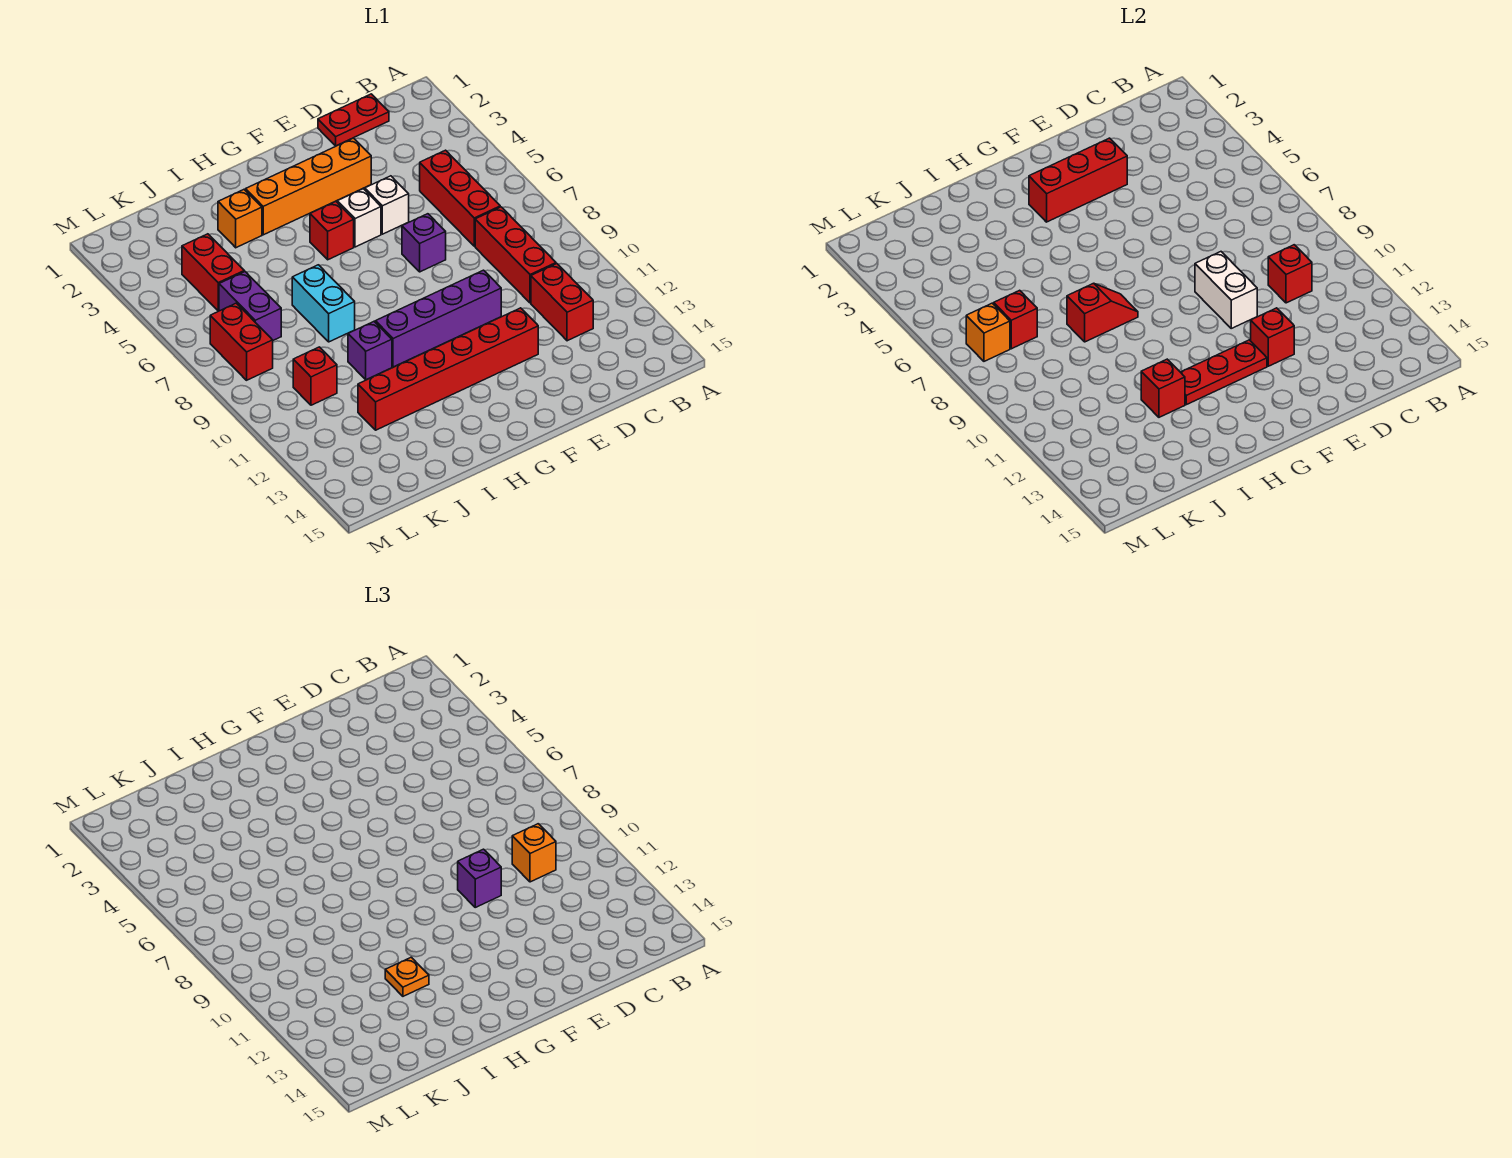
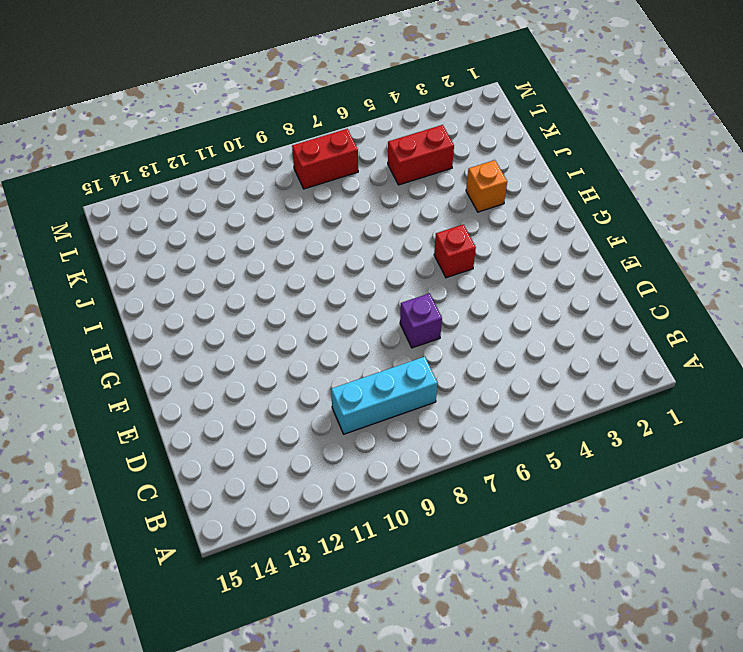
cyan brick C8:C10 level 1 -> red brick C8:C10 level 1
none -> red plate C1:D1 level 1
none -> red brick C5:C7 level 1
none -> red brick C11:C12 level 1
none -> orange brick E3:H3 level 1

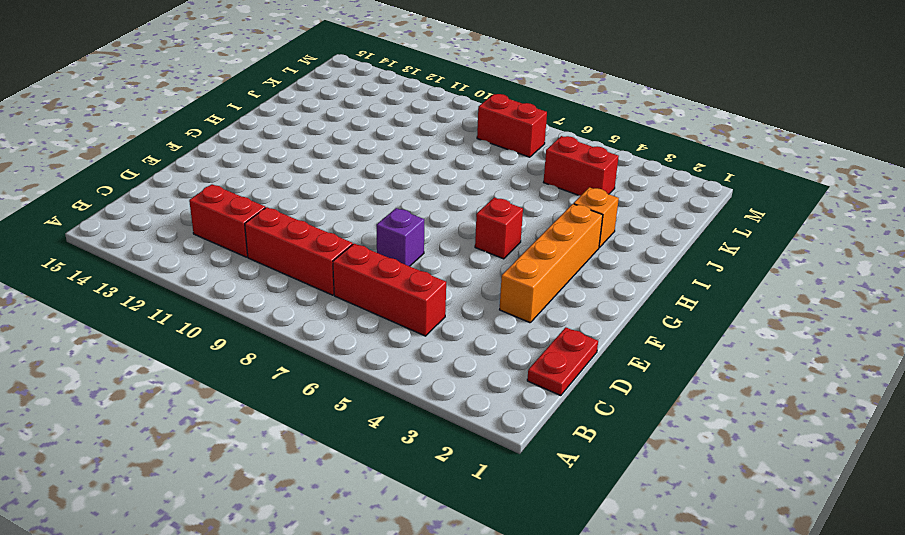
none -> white brick E5 level 1
none -> purple brick E10:H10 level 1
none -> red brick E12:J12 level 1
none -> white brick F5 level 1

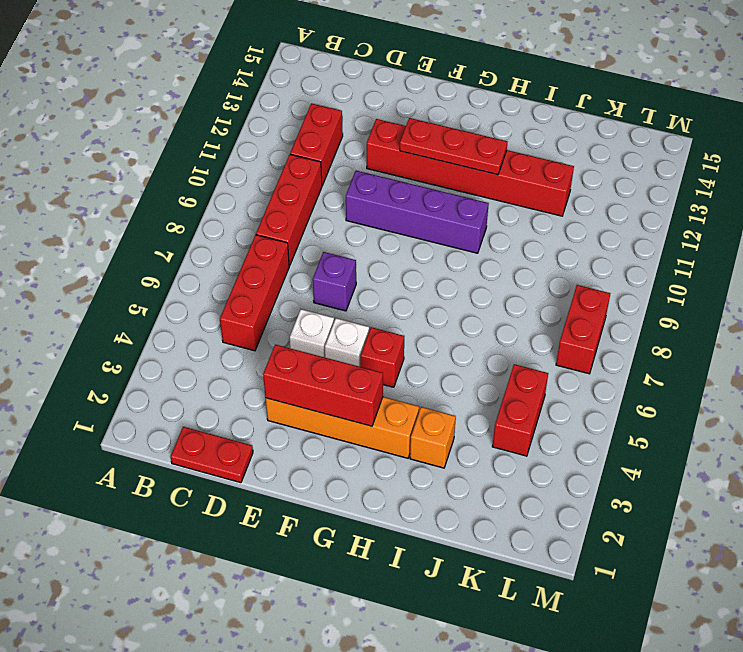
none -> cyan brick I7:I8 level 1
none -> purple brick I10 level 1
none -> purple brick K6:K7 level 1
none -> red brick K10 level 1

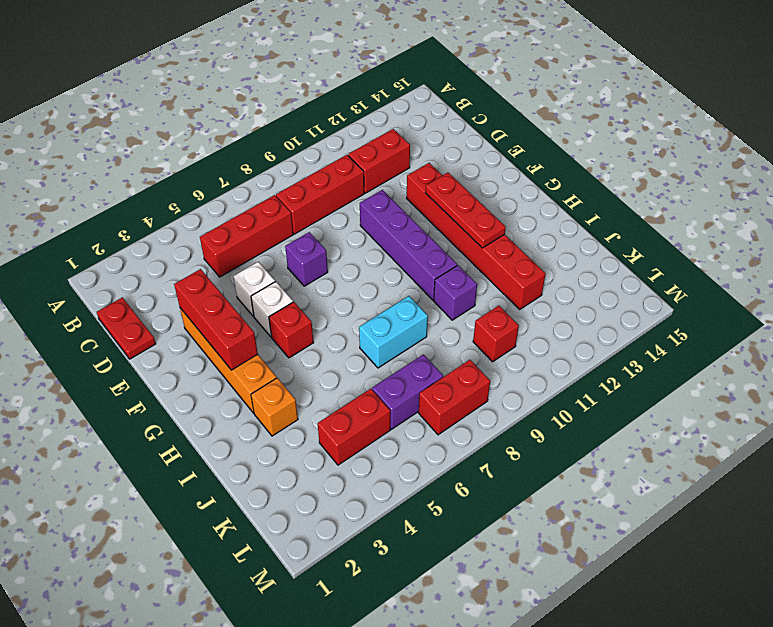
none -> red brick C10 level 2
none -> white brick E9:E10 level 2
none -> red brick E12 level 2
none -> red slope H8:I8 level 2 top I

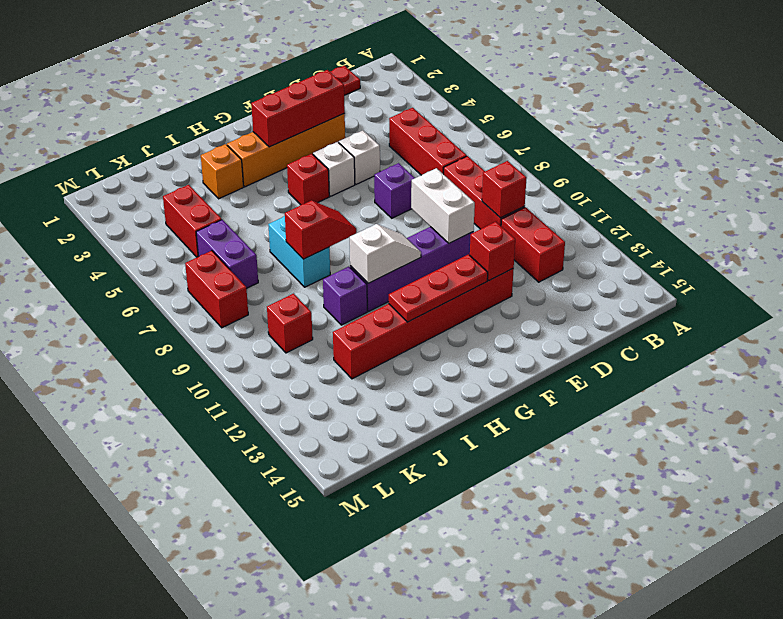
white slope G10:H10 level 2 top H -> none
none -> red brick I12 level 2
none -> red brick K7 level 2
none -> orange brick L7 level 2
none -> orange brick C10 level 3

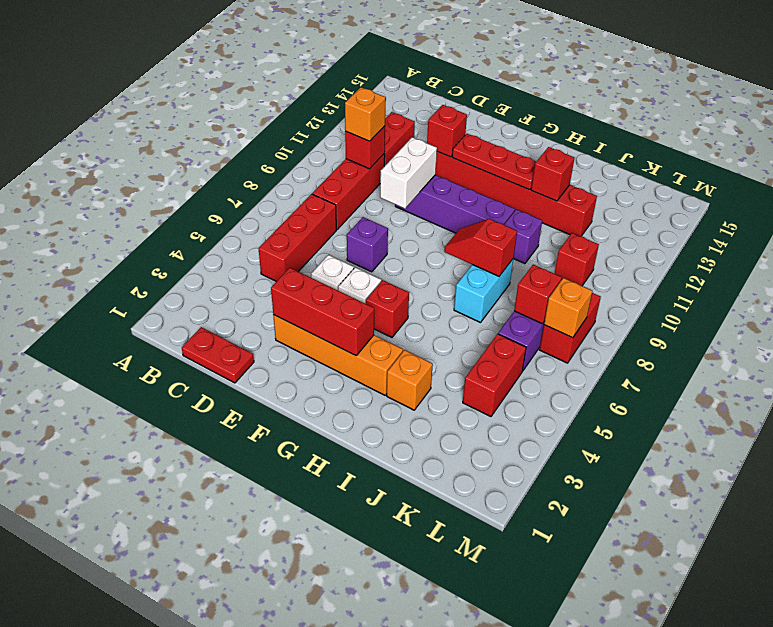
none -> purple brick E10 level 3
none -> orange plate I12 level 3

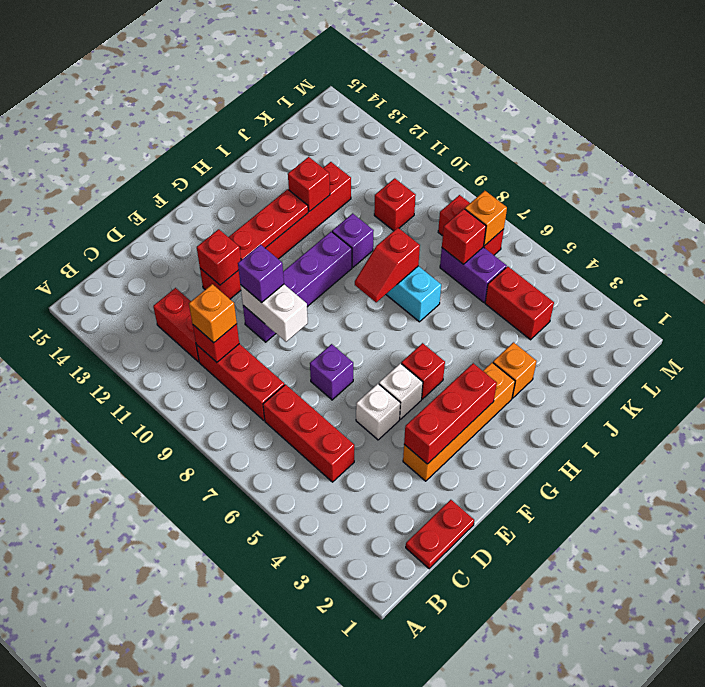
none -> orange plate I12 level 3

